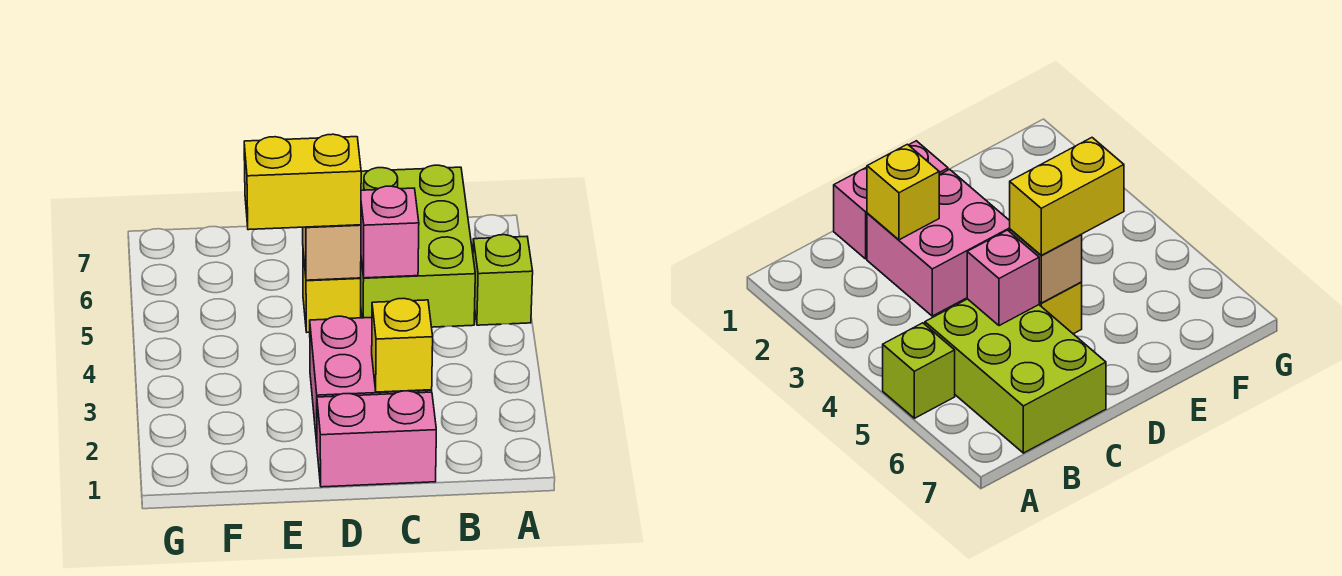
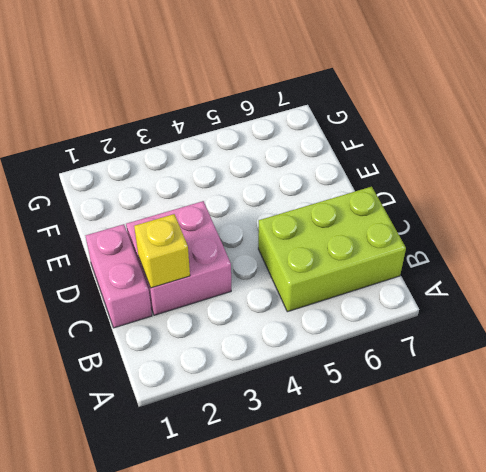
none -> lime brick A5 level 1
none -> yellow brick D5 level 1

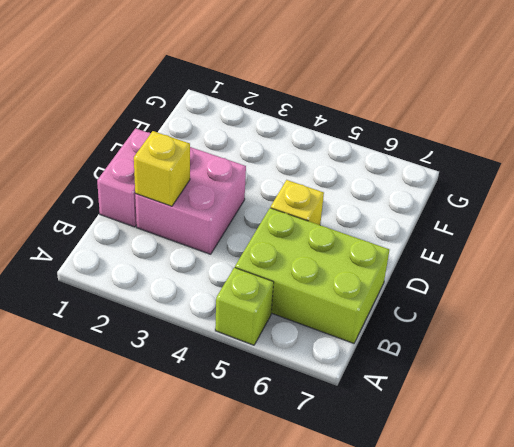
none -> pink brick C5 level 2
none -> tan brick D5 level 2

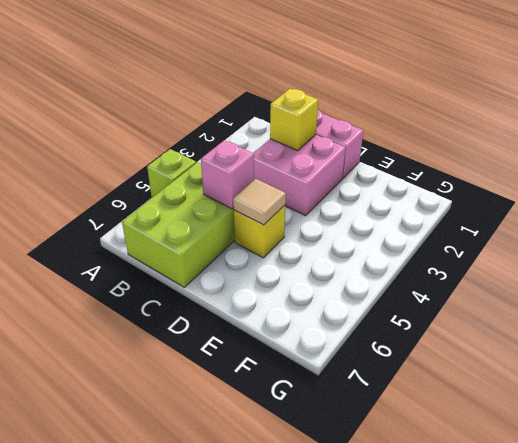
tan tile D5 level 2 -> tan brick D5 level 2
none -> yellow brick D5:E5 level 3

